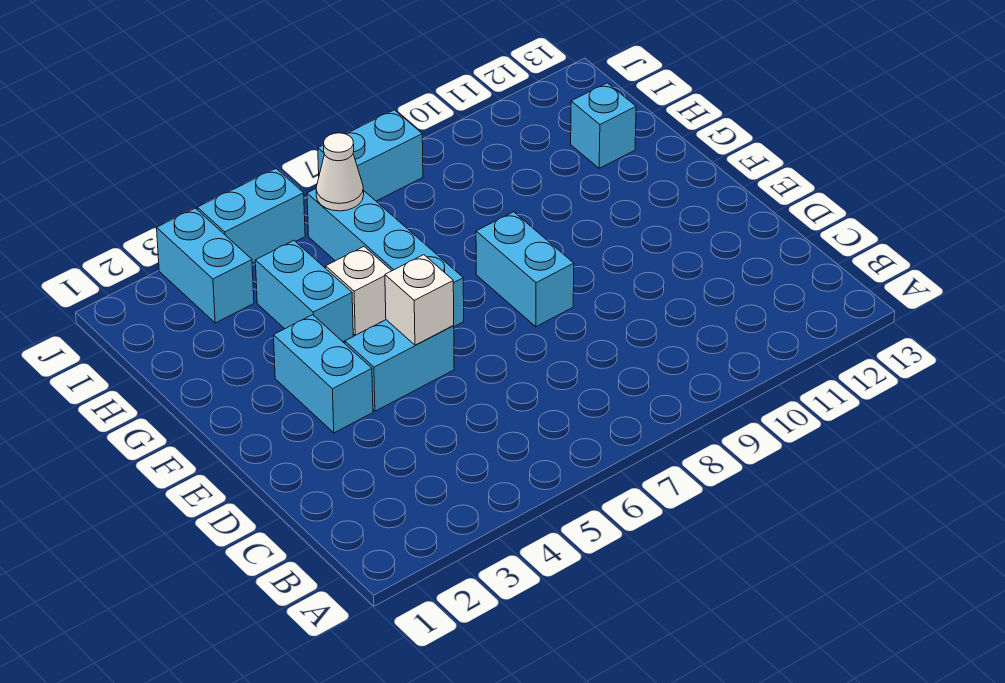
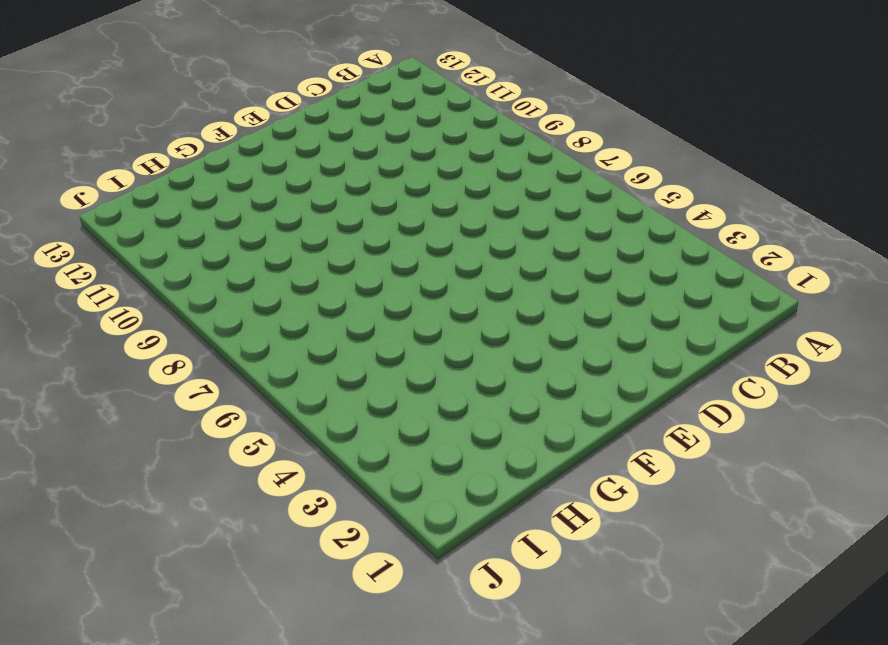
none -> cyan brick E3:F3 level 1
none -> cyan brick E4:E5 level 1
none -> cyan brick E8:F8 level 1

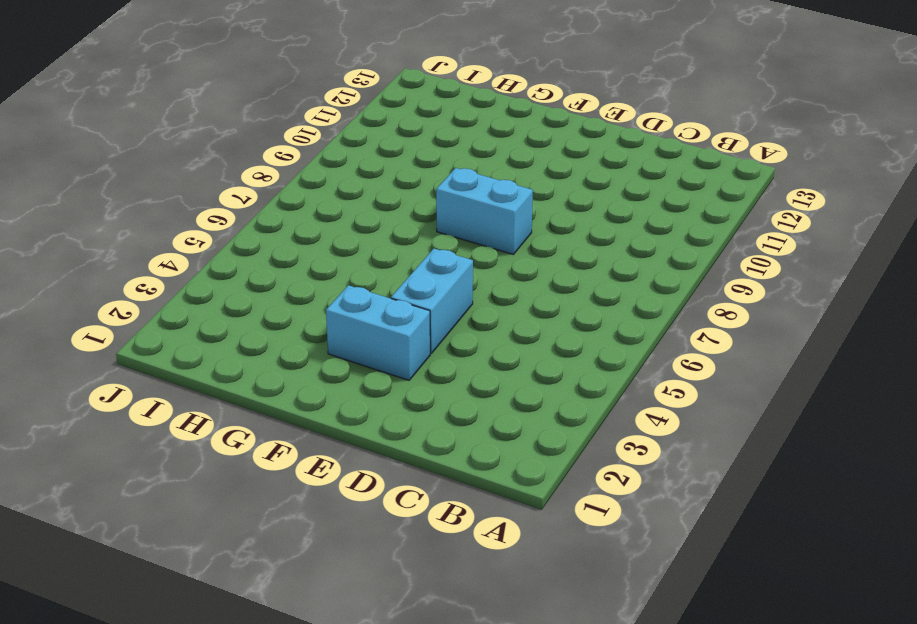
none -> cyan brick F6:I6 level 1
none -> cyan brick G4:H4 level 1
none -> white brick G5 level 1

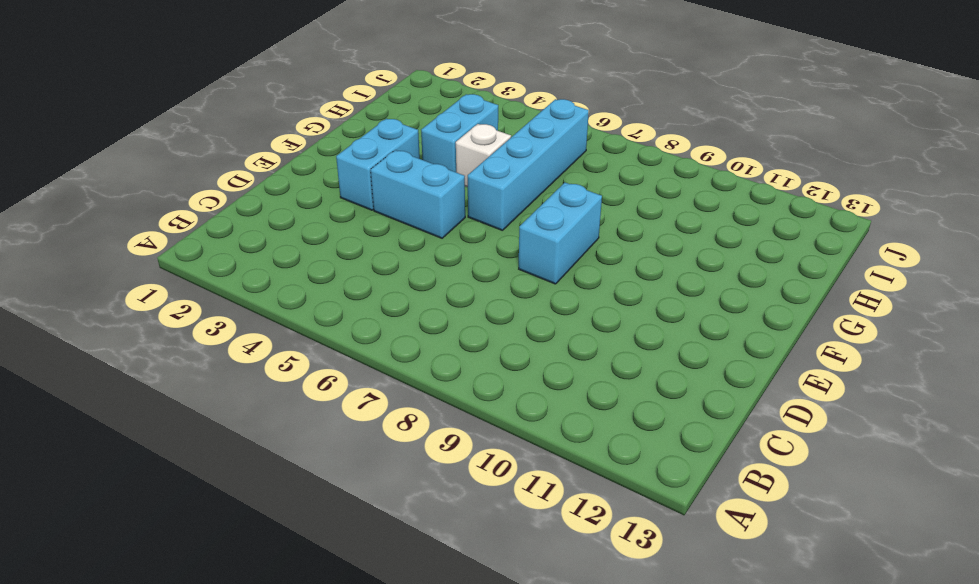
none -> cyan brick H12 level 1
none -> cyan brick I3:J3 level 1
none -> cyan brick J4:J5 level 1

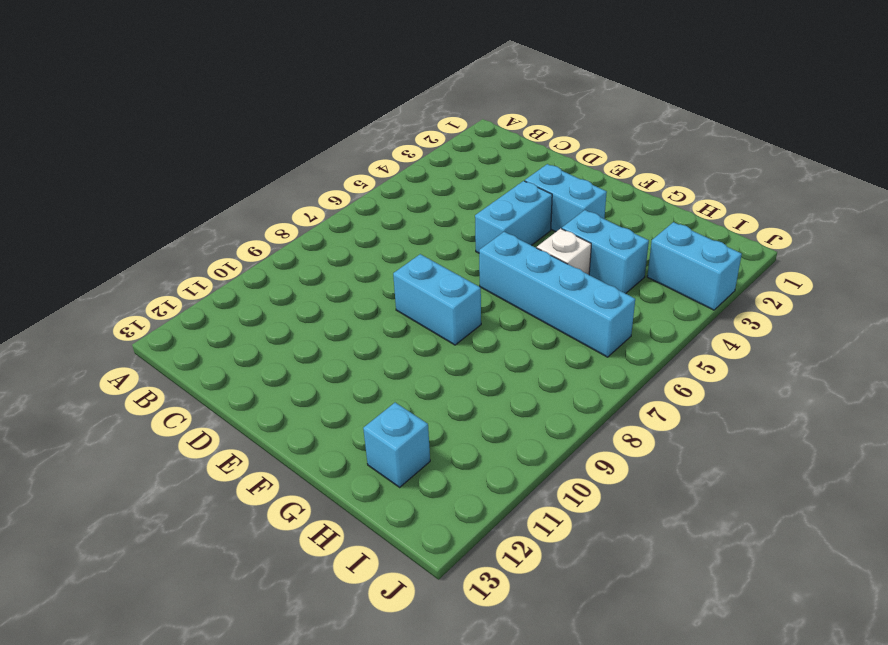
none -> cyan brick J4:J5 level 1
none -> cyan brick J7:J8 level 1
none -> white brick E5 level 2

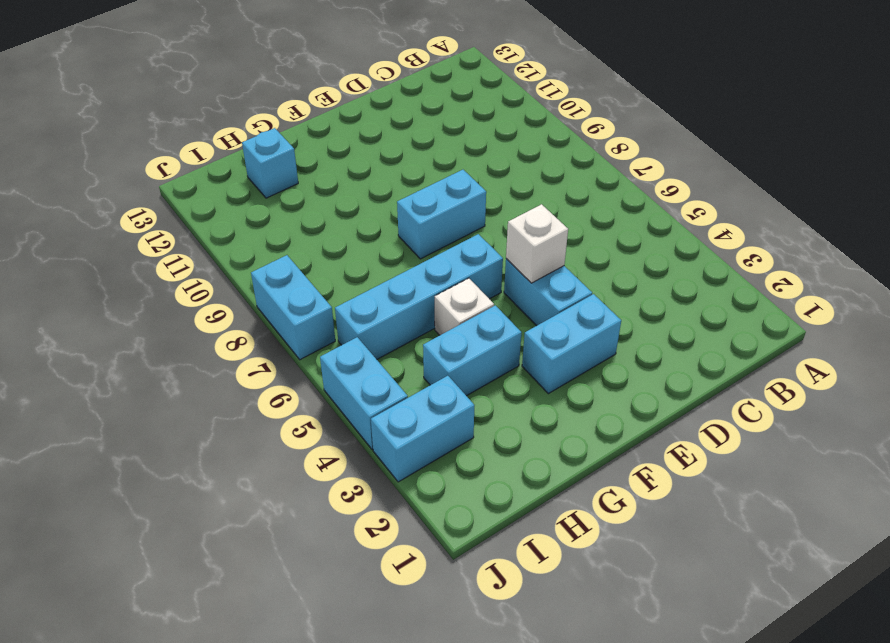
none -> white cone I6 level 2

